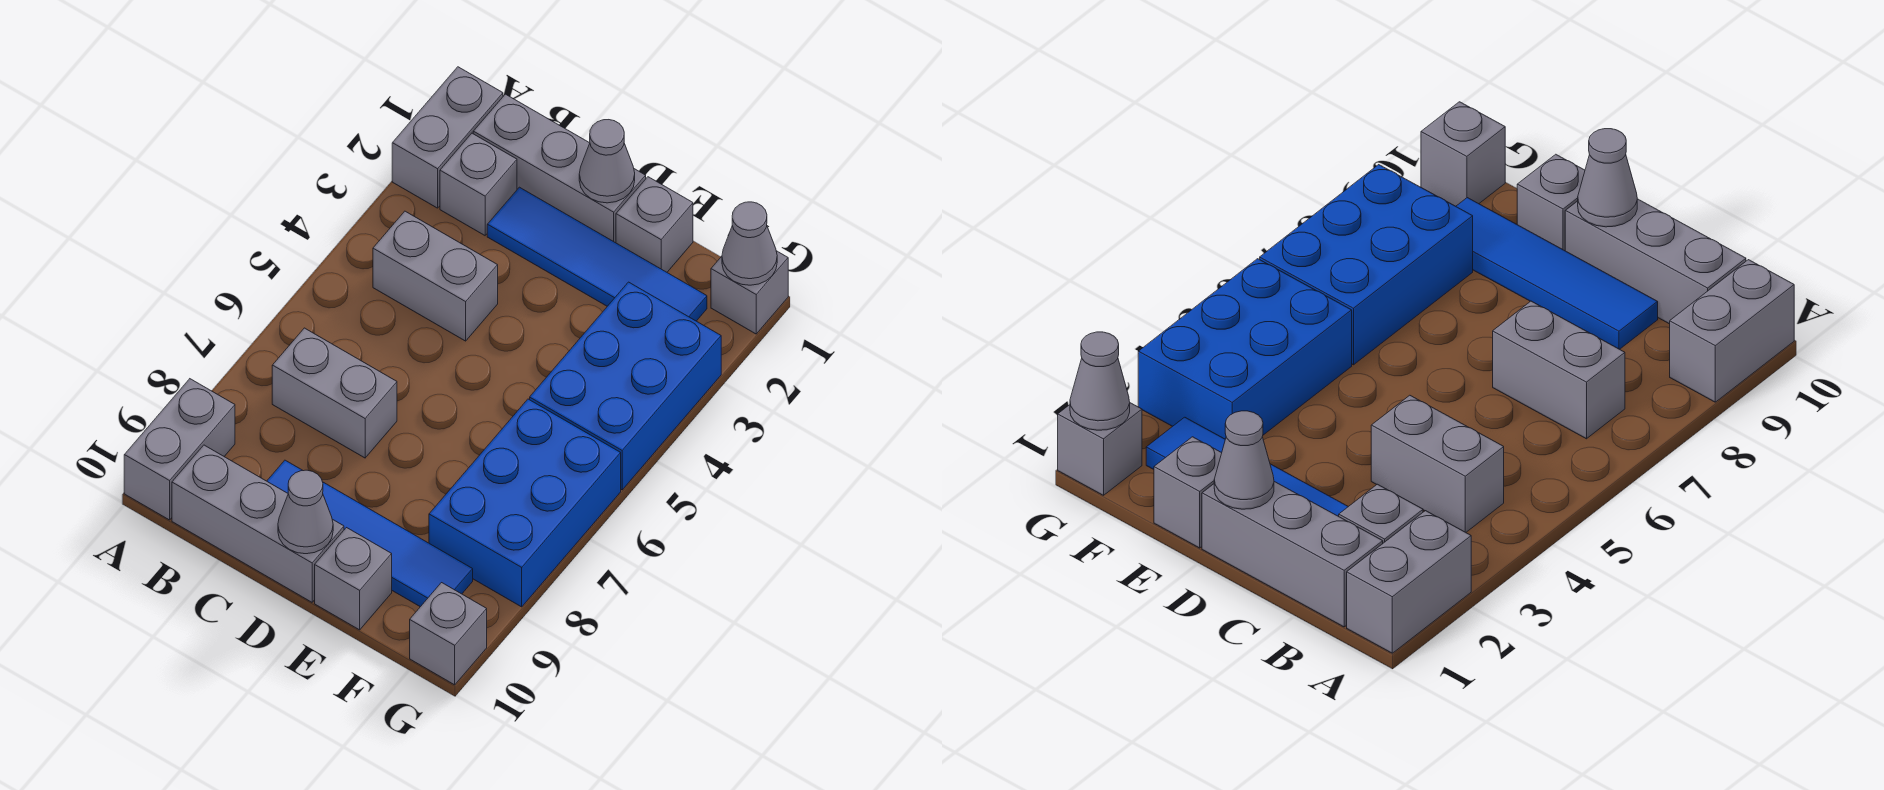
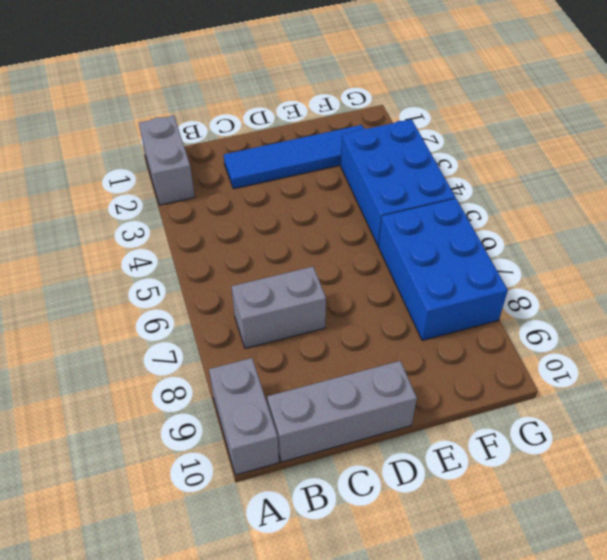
none -> grey brick B1:D1 level 1
none -> grey brick B2 level 1
none -> grey brick B4:C4 level 1

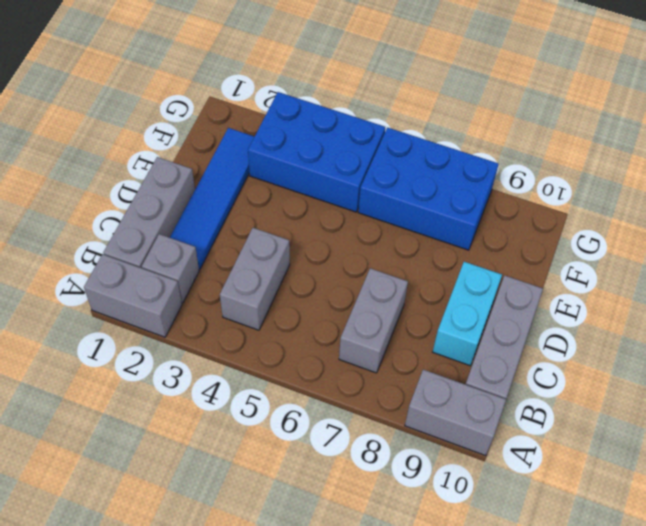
cyan brick C9:D9 level 1 -> blue tile C9:F9 level 1
none -> grey brick E1 level 1
none -> grey brick E10 level 1
none -> grey brick G1 level 1

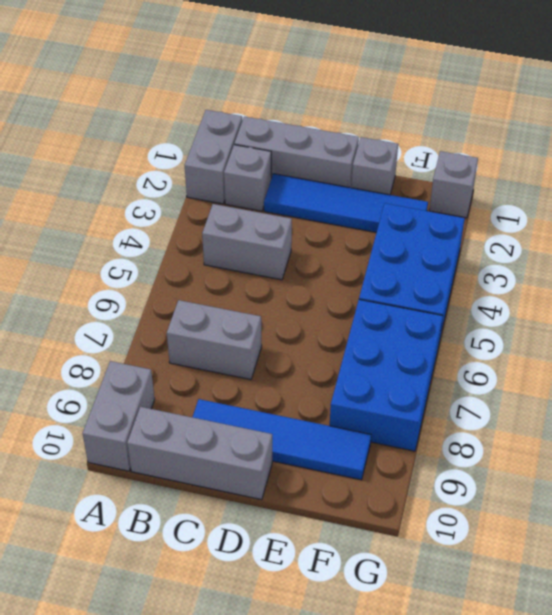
none -> grey brick E10 level 1
none -> grey brick G10 level 1
none -> grey cone D1 level 2

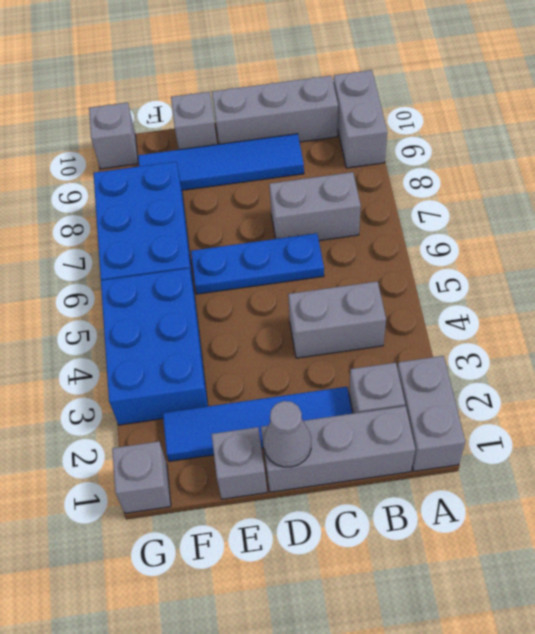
blue plate C6:E6 level 1 -> none
none -> grey cone D10 level 2
none -> grey cone G1 level 2

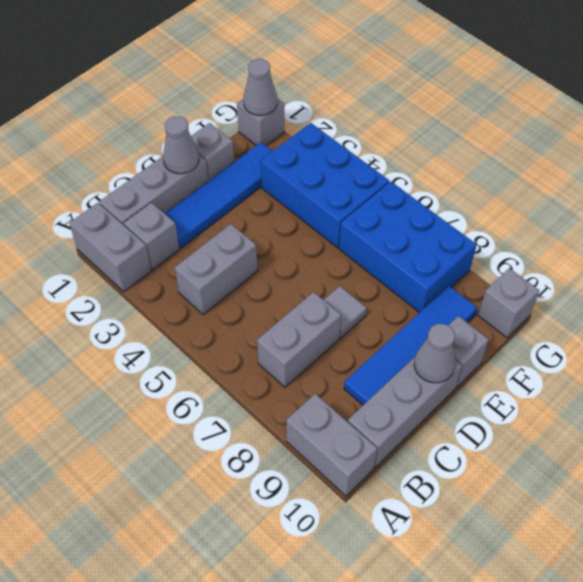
grey tile D7 level 1 -> none

